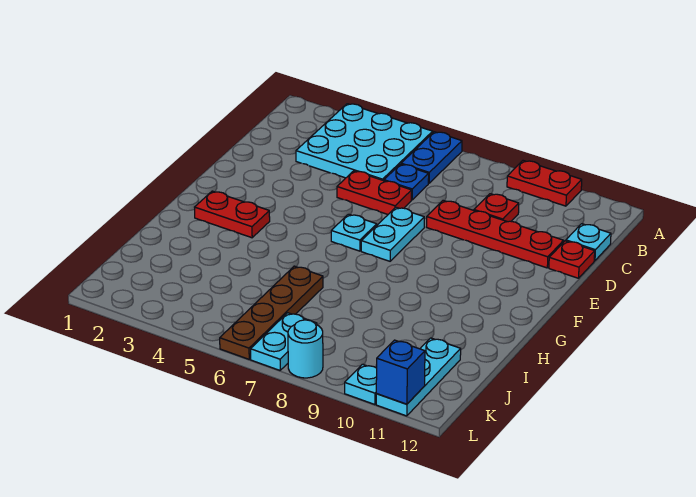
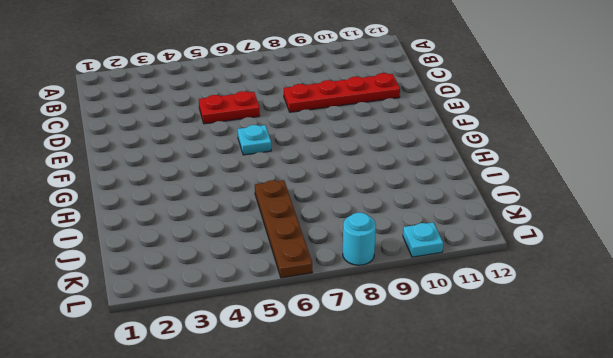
none -> cyan plate A3:C5 level 1
none -> blue plate A6:B6 level 1
none -> red plate A9:A10 level 1

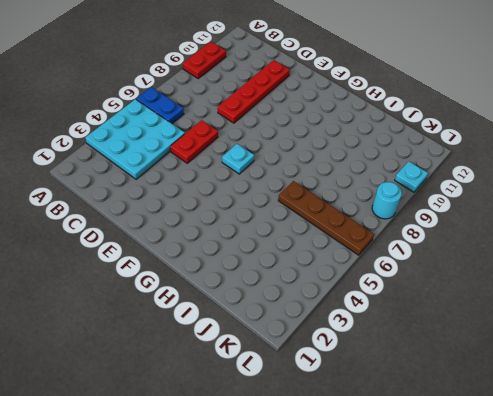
none -> blue plate C6 level 1
none -> red plate C9 level 1
none -> cyan plate C12 level 1

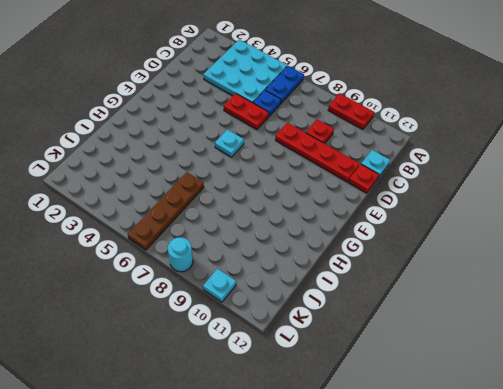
none -> cyan plate E7:F7 level 1
none -> red plate G2:G3 level 1
none -> cyan plate J11:L11 level 1

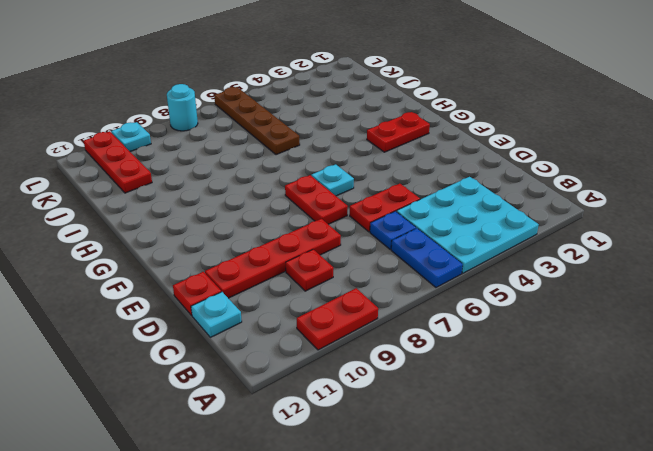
red plate E7:F7 level 1 -> cyan plate E7:F7 level 1
red plate J11:L11 level 1 -> cyan plate J11:L11 level 1
none -> cyan plate K7:L7 level 1
none -> blue brick L11 level 2

